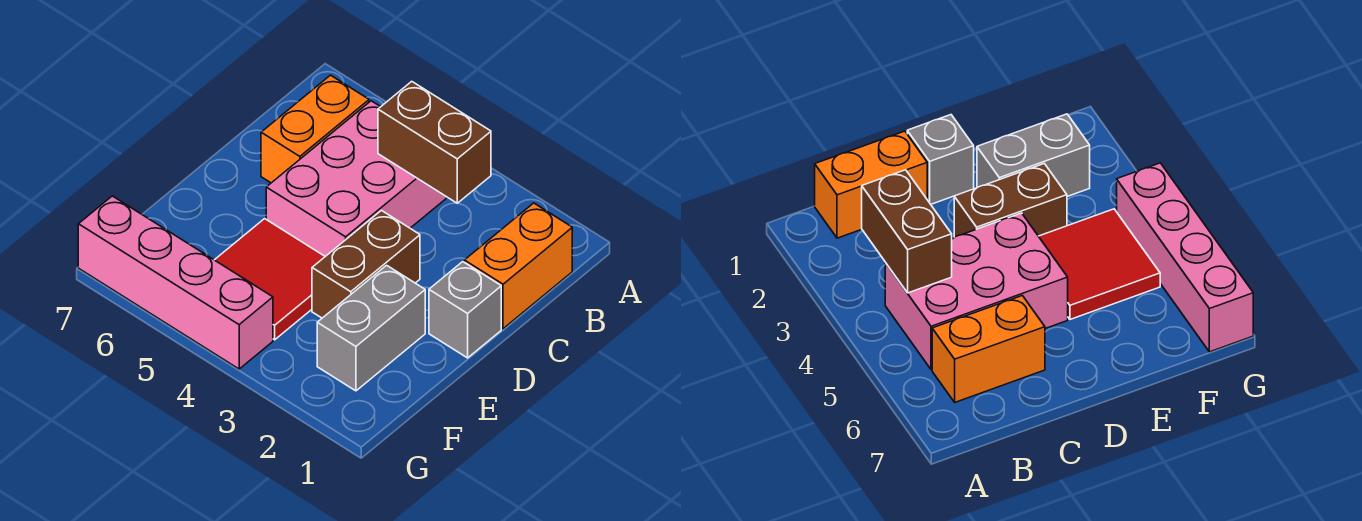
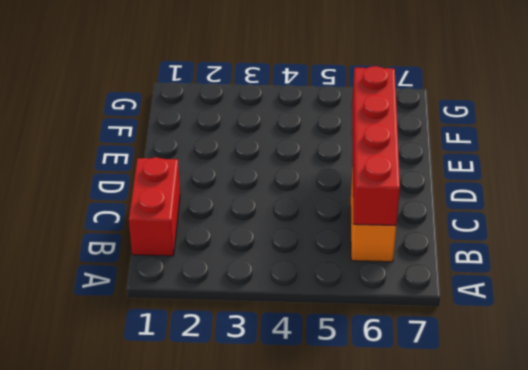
red brick B1:C1 level 1 -> orange brick B1:C1 level 1
red brick B6:E6 level 2 -> none
none -> pink brick B4:D5 level 1
none -> grey brick D1 level 1

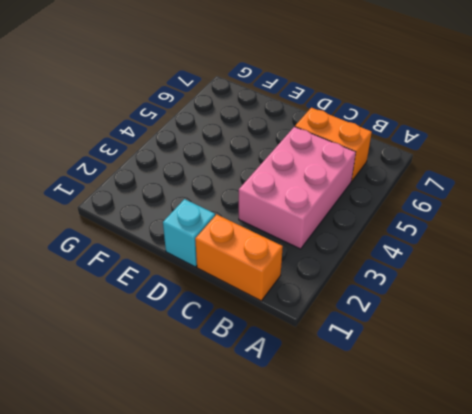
pink brick B3:C5 level 1 -> pink brick B4:D5 level 1
cyan brick D1 level 1 -> grey brick D1 level 1
none -> brown brick D3:E3 level 1
none -> grey brick E2:F2 level 1

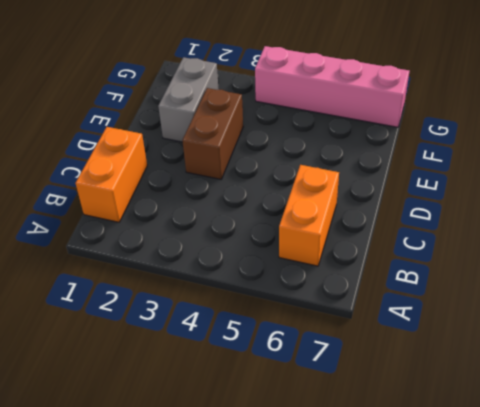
none -> pink brick B4:D5 level 1
none -> grey brick D1 level 1

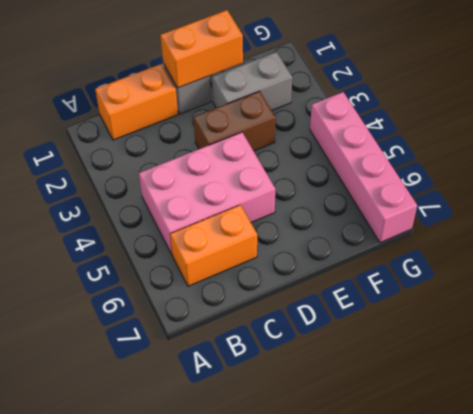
orange brick D1:E1 level 2 -> none
none -> red tile E4:F5 level 1
none -> brown brick B3:B4 level 2

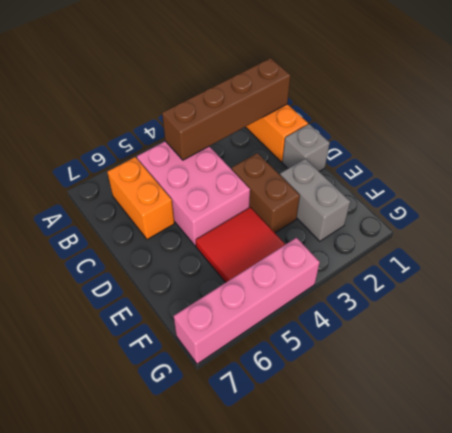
brown brick B1:B4 level 2 -> brown brick B3:B4 level 2

